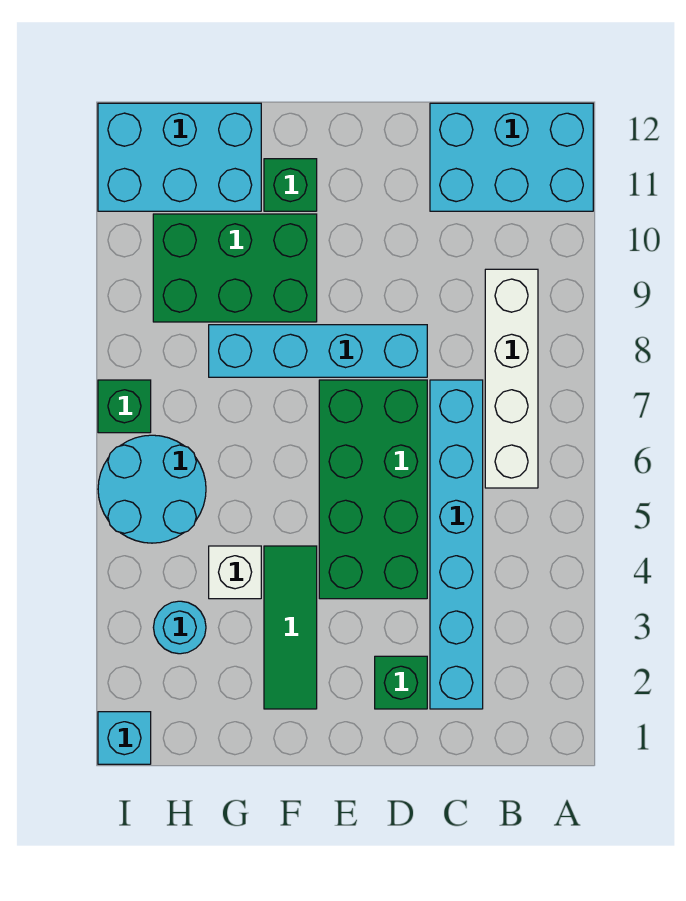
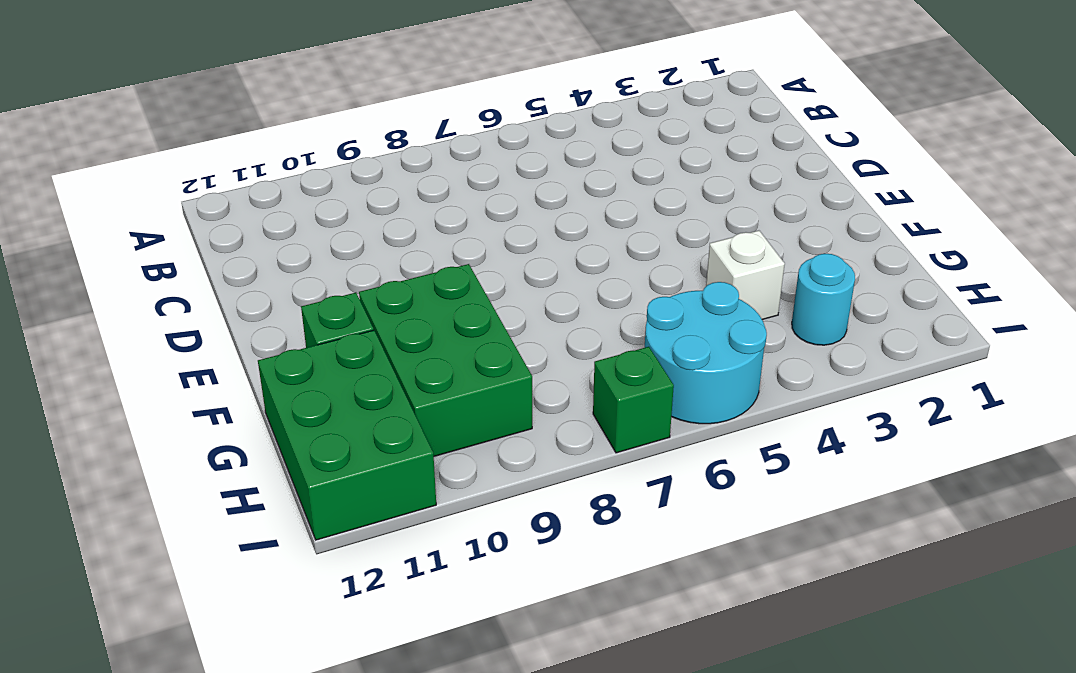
green brick G11:I12 level 1 -> cyan brick G11:I12 level 1
none -> cyan brick A11:C12 level 1
none -> white brick B6:B9 level 1
none -> cyan brick C2:C7 level 1

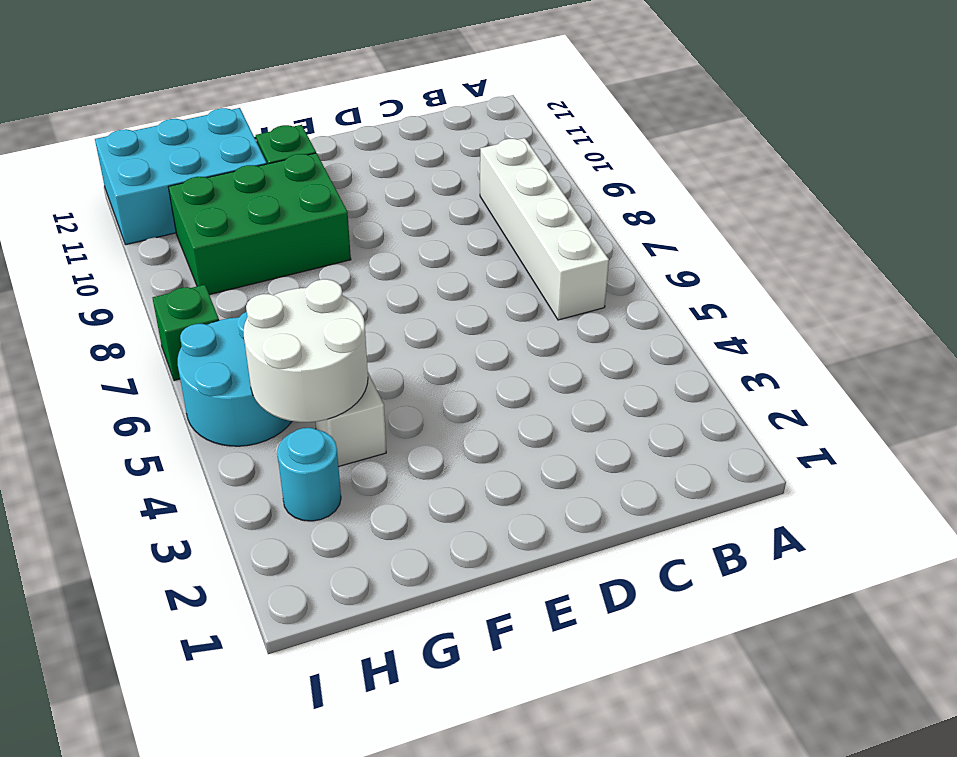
white round brick G4:H5 level 2 -> none
none -> cyan brick A11:C12 level 1
none -> cyan brick C2:C7 level 1
none -> green brick D2 level 1

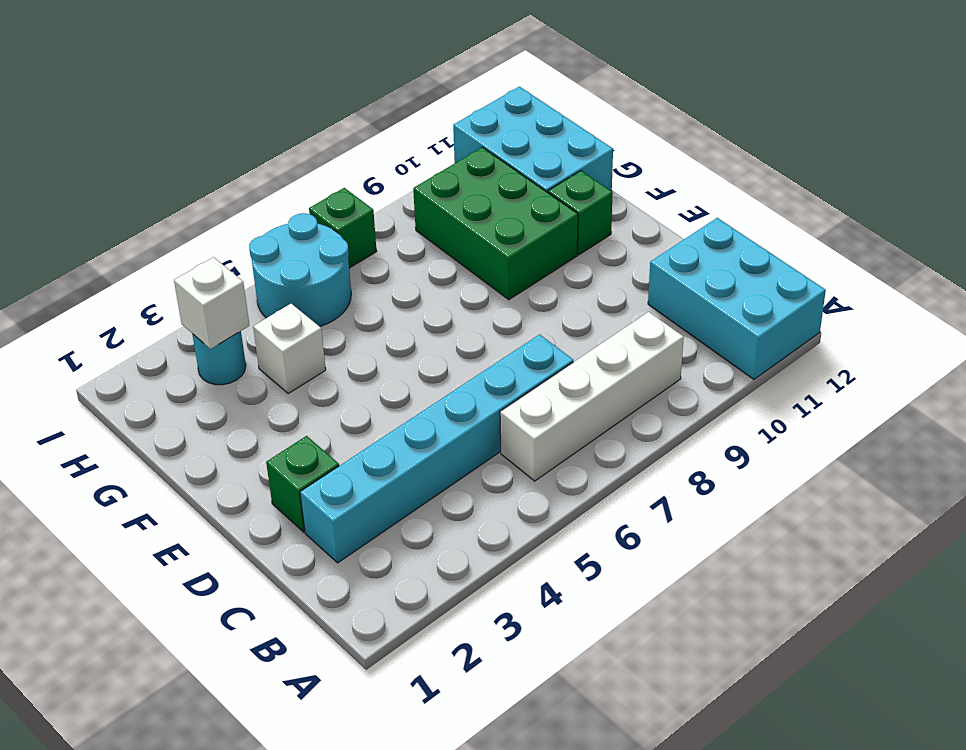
white brick H3 level 2 -> none
none -> green brick D4:E7 level 1
none -> cyan brick D8:G8 level 1
none -> green tile F2:F4 level 1

